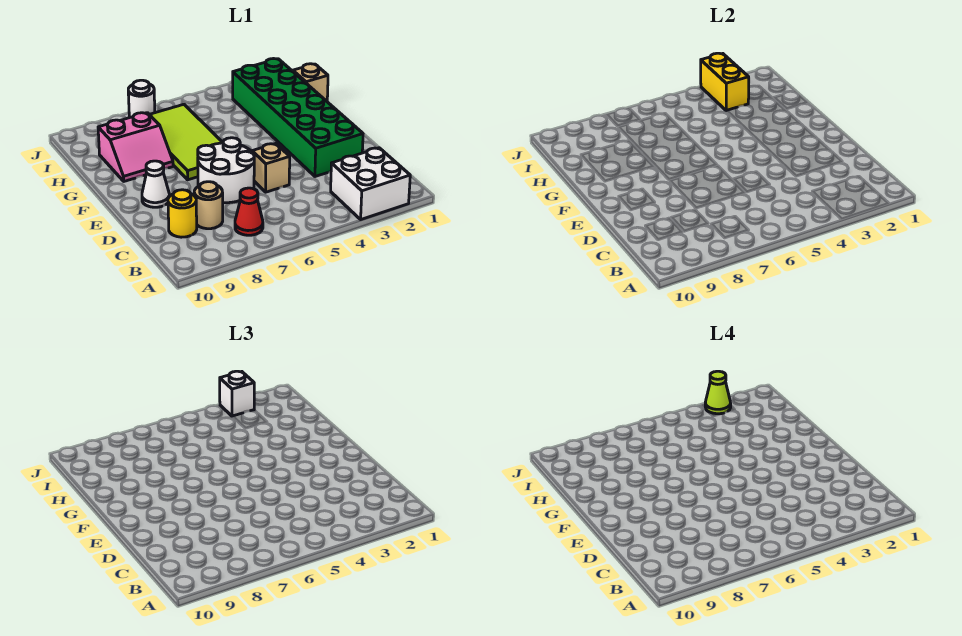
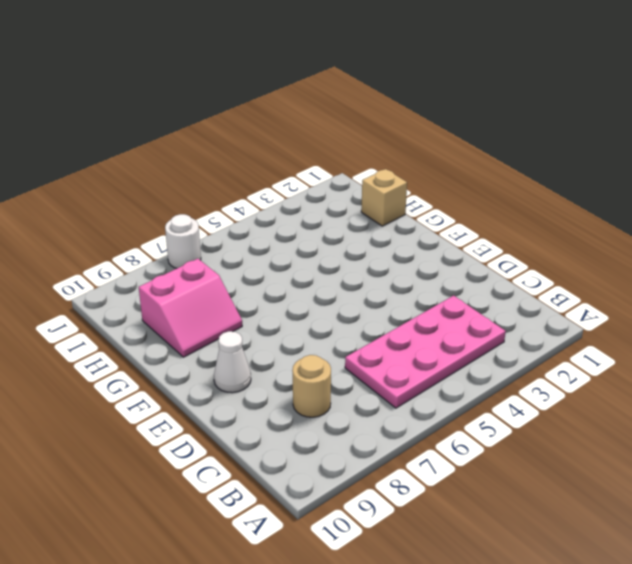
pink plate B3:C6 level 1 -> white brick A2:B3 level 1
none -> red cone B7 level 1
none -> yellow round brick C9 level 1
none -> green brick D2:I3 level 1

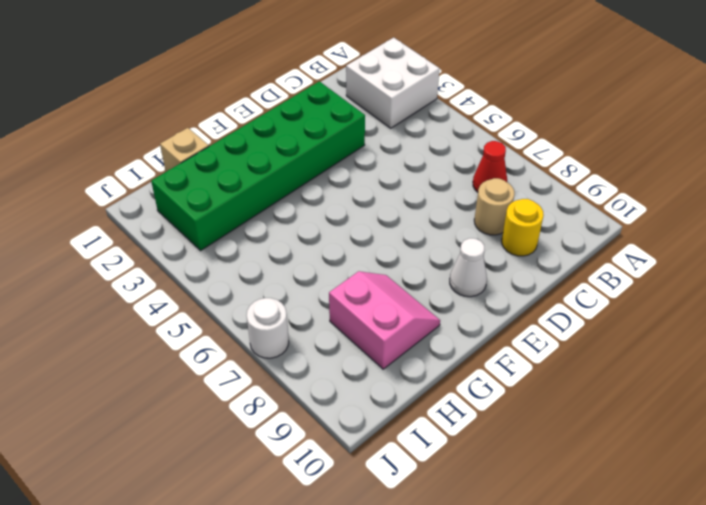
none -> tan brick D5 level 1
none -> white round brick D6:E7 level 1
none -> lime tile F6:I7 level 1

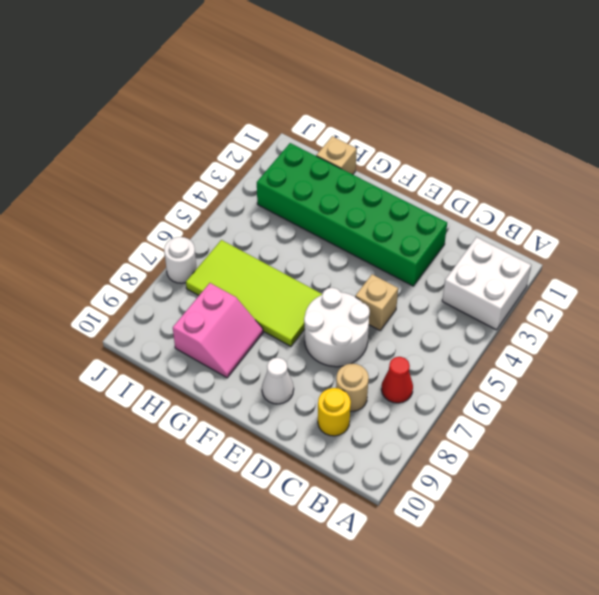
none -> yellow brick I3:J3 level 2
none -> white brick J3 level 3
none -> lime cone J3 level 4

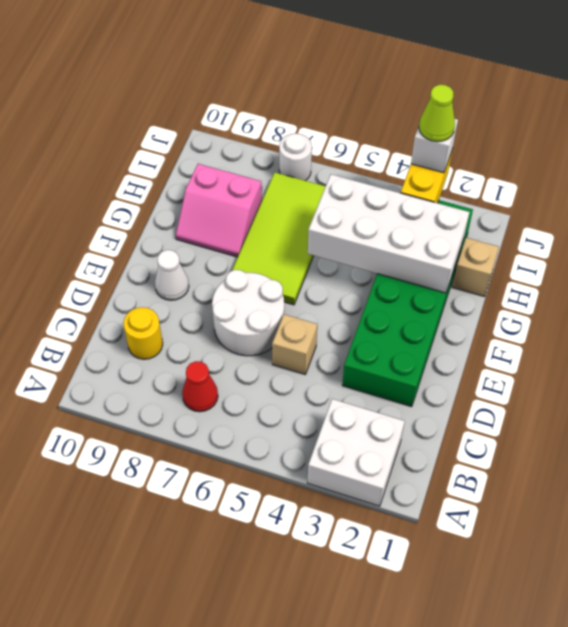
white brick G2:H5 level 2 -> none
none -> tan round brick C8 level 1

